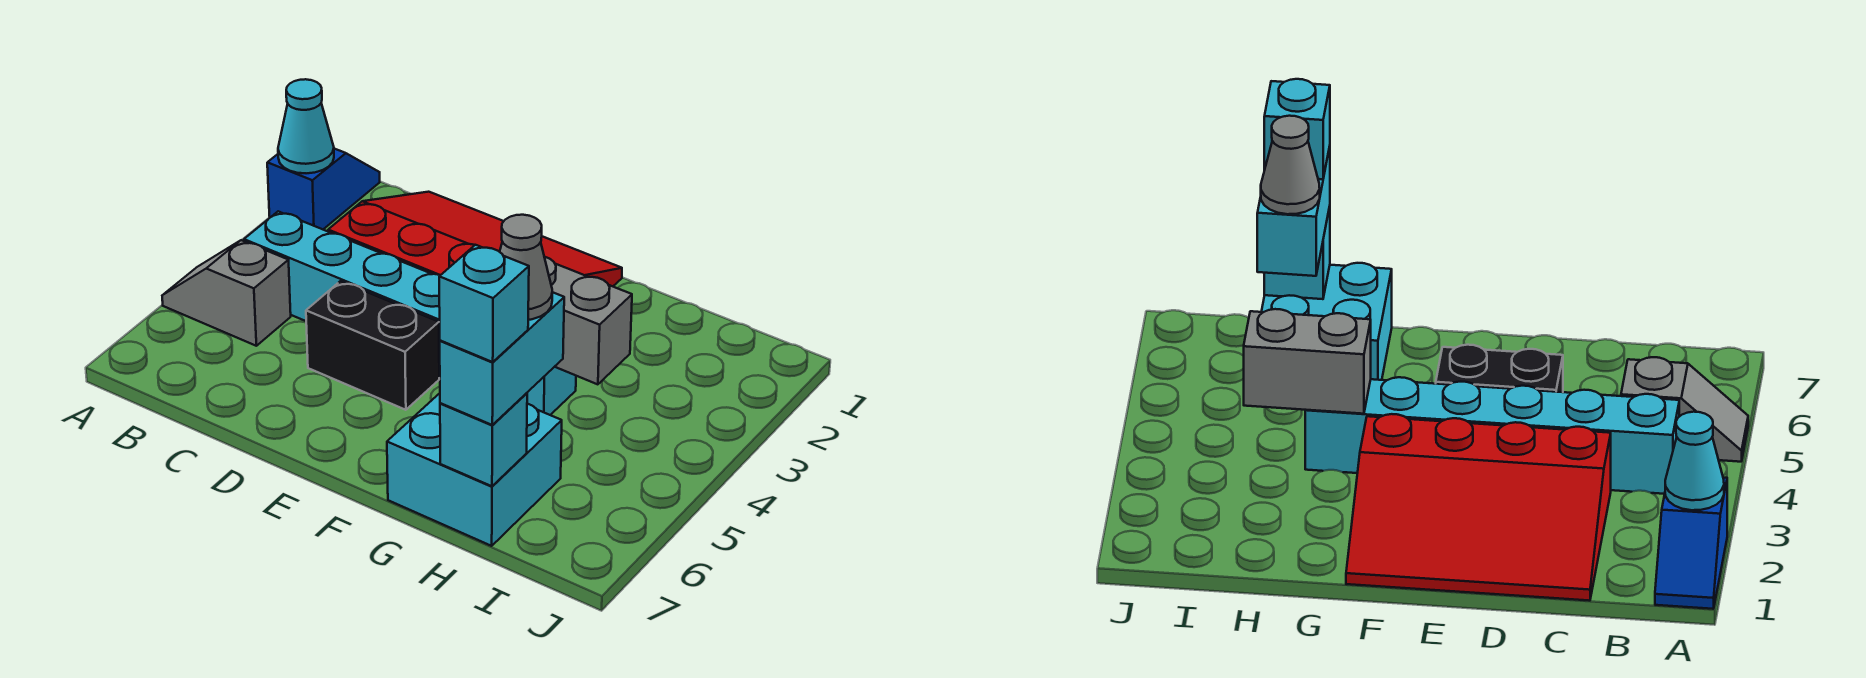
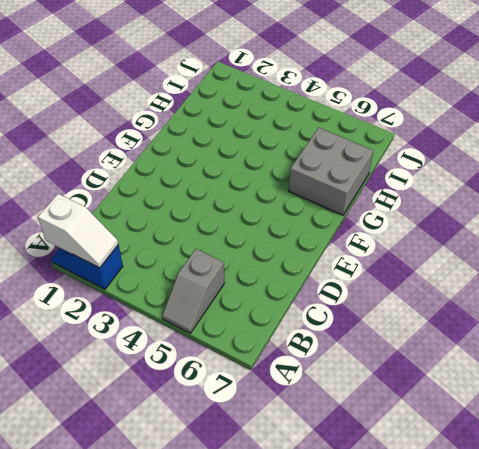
white slope A1:A2 level 2 top 1 -> cyan cone A2 level 2
grey brick G6:H7 level 1 -> cyan brick G6:H7 level 1
none -> cyan brick B4:G4 level 1
none -> red slope C1:F3 level 1 top 3
none -> black brick D5:E5 level 1

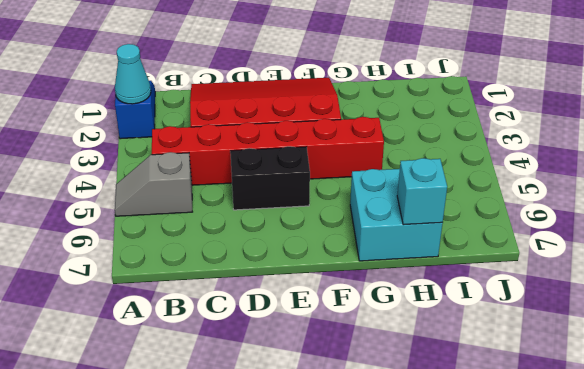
red brick B4:G4 level 1 -> cyan brick B4:G4 level 1
none -> grey brick G4:H4 level 2
none -> cyan brick H6:H7 level 3
none -> grey cone H6 level 4

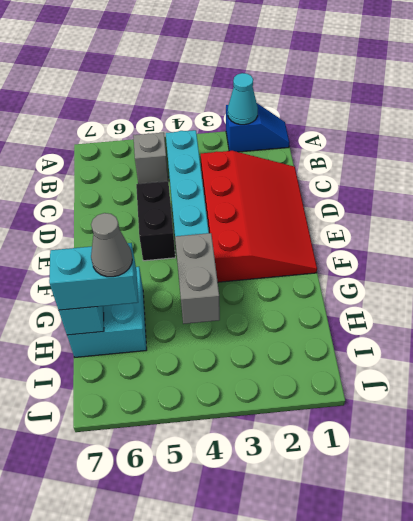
none -> cyan brick H7 level 4

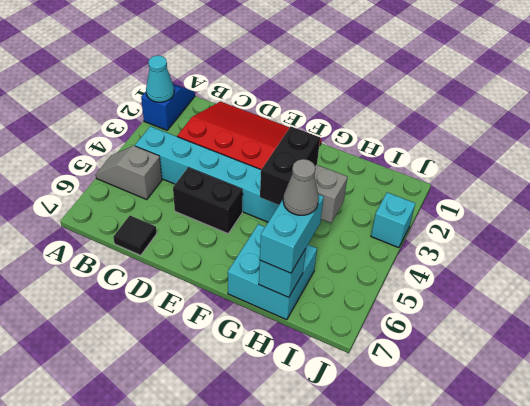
black tile C7 level 1 -> none
black brick G4:G5 level 3 -> none
cyan brick J3 level 1 -> cyan brick H7 level 4

